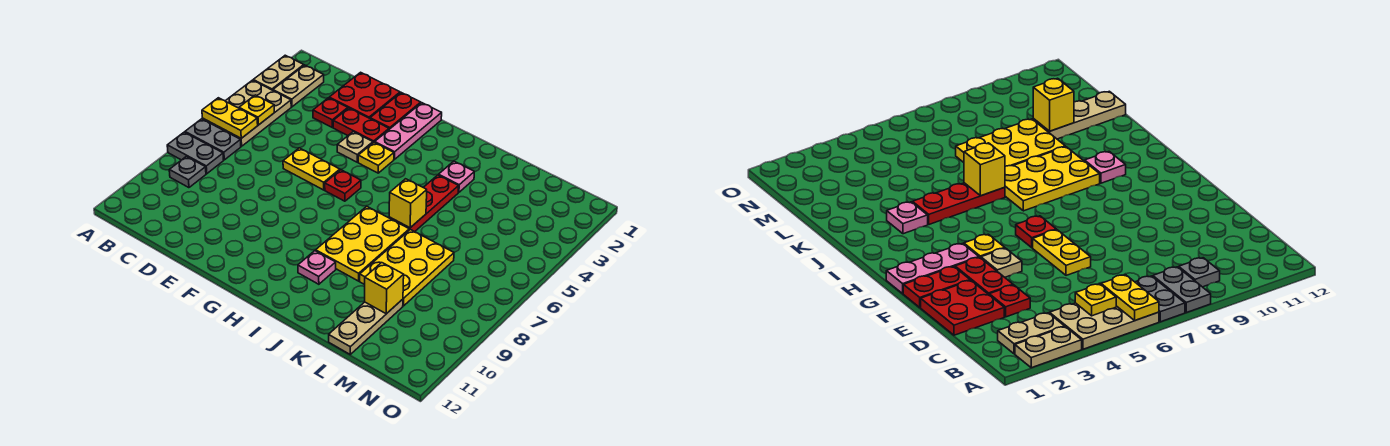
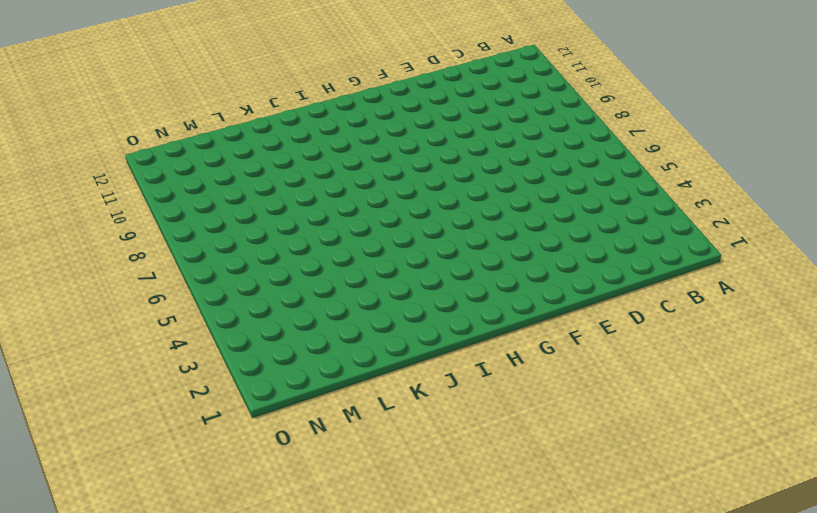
none -> tan plate A2:A3 level 1
none -> tan plate A4:B6 level 1
none -> grey plate A7:B7 level 1

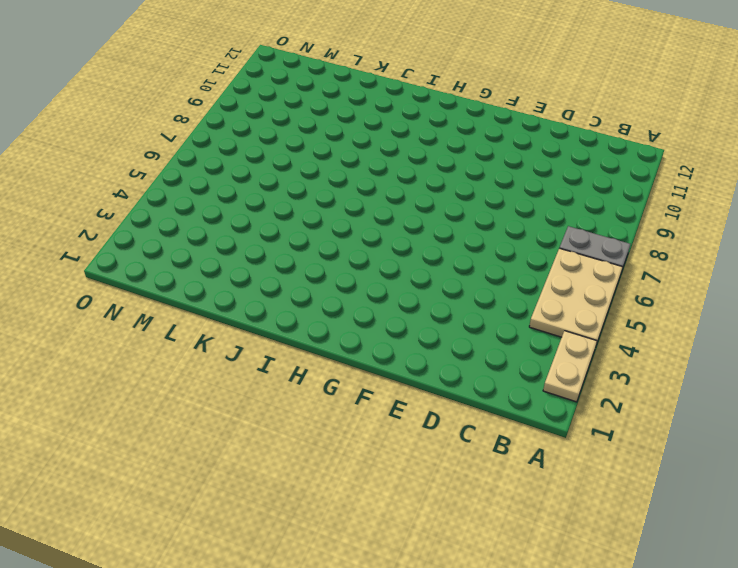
none -> grey plate A8:B8 level 1
none -> tan plate B2:B3 level 1
none -> grey plate B9 level 1

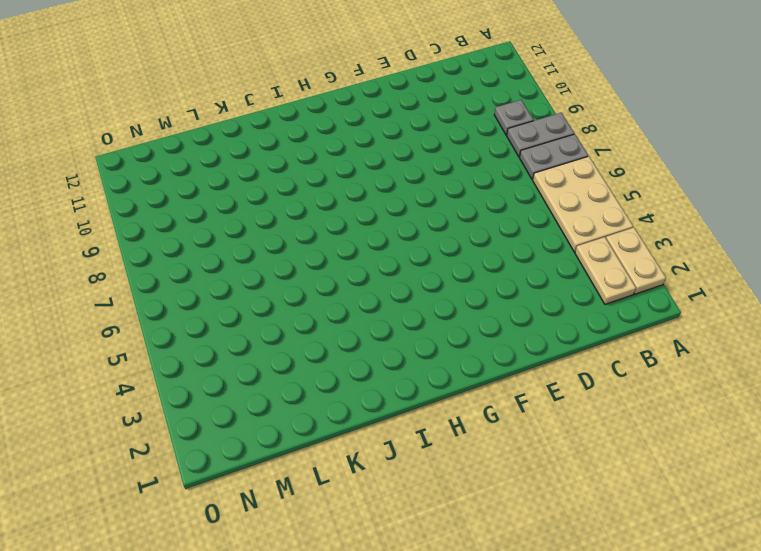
none -> red plate D1:E2 level 1
none -> red plate D3 level 1
none -> red plate E3:F3 level 1

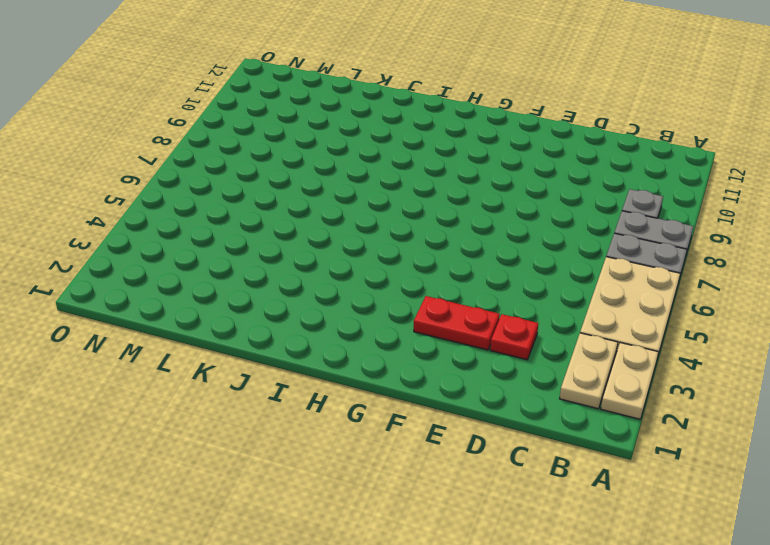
none -> red plate D1:E2 level 1
none -> yellow plate E6:F6 level 1
none -> red plate F1:F2 level 1

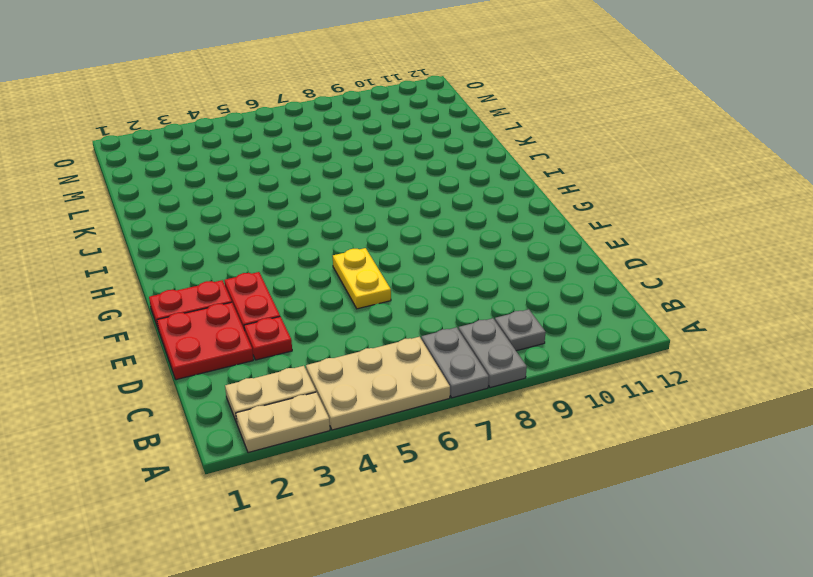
none -> tan plate F4 level 1
none -> pink plate G1:G3 level 1
none -> yellow plate G4 level 1

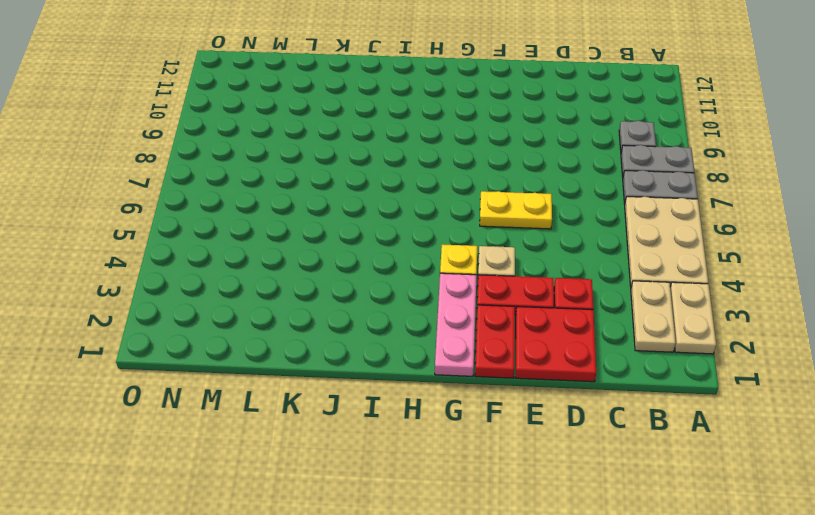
none -> red plate G6 level 1
none -> yellow plate I7:J9 level 1
none -> pink plate I10 level 1

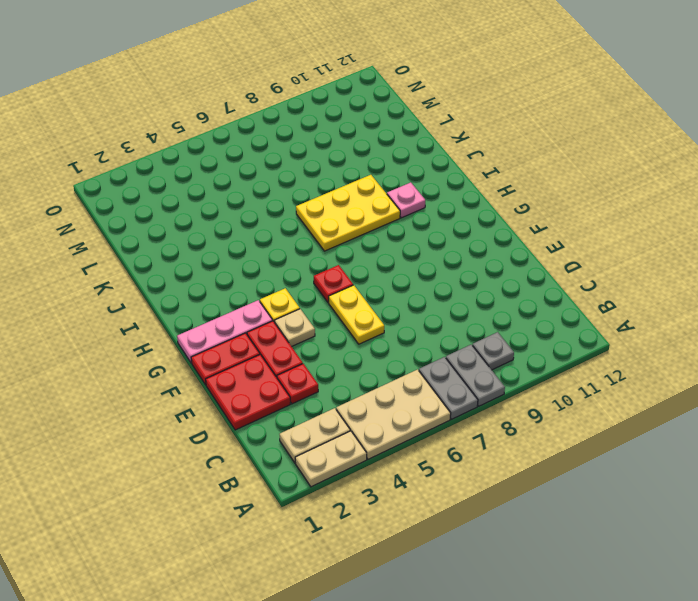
none -> pink plate J3 level 1
none -> red plate J4:J6 level 1
none -> yellow plate K7:L9 level 1

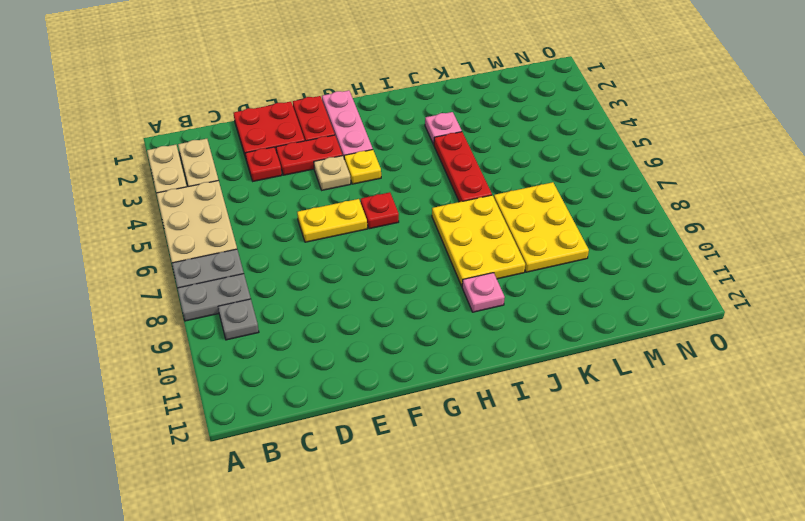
none -> tan plate L10:L12 level 1
none -> yellow plate A6:B6 level 2
none -> yellow plate B5 level 2

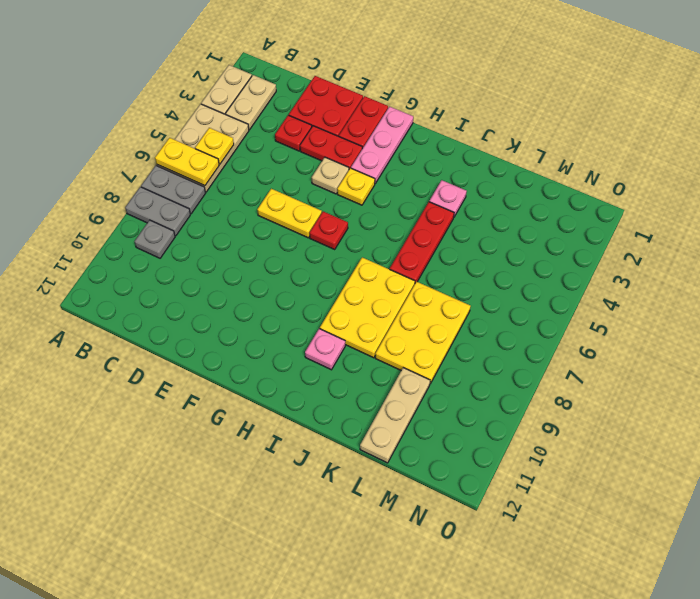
none -> yellow brick J6 level 2
none -> yellow brick L10 level 2

